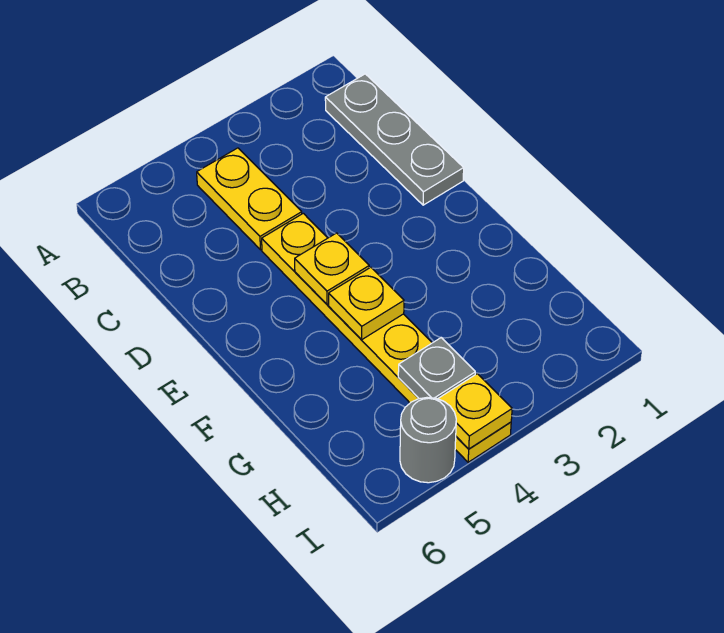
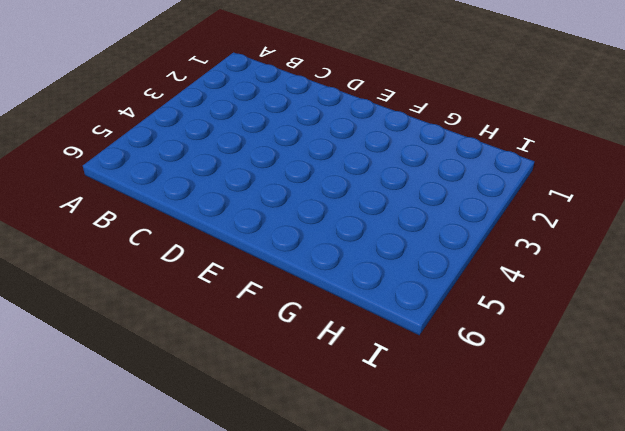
none -> grey plate B1:D1 level 1
none -> yellow plate B4:C4 level 1

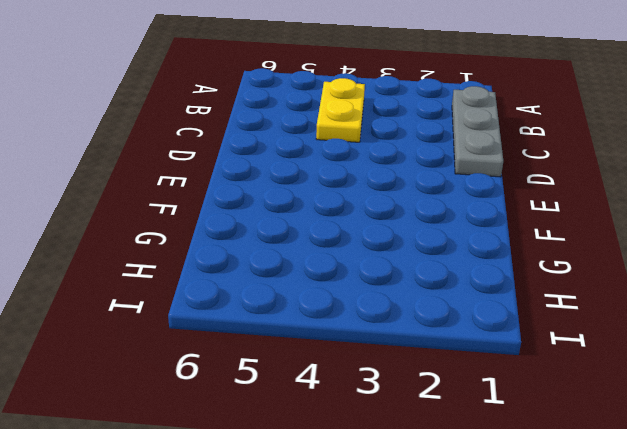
none -> yellow plate D4:I4 level 1
none -> grey round brick I5 level 1

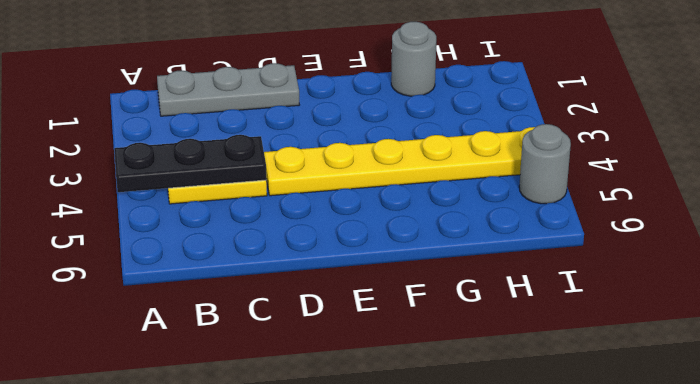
black plate A4:C4 level 2 -> none
grey round brick G1 level 1 -> none
none -> yellow plate E4 level 2
none -> yellow plate F4 level 2

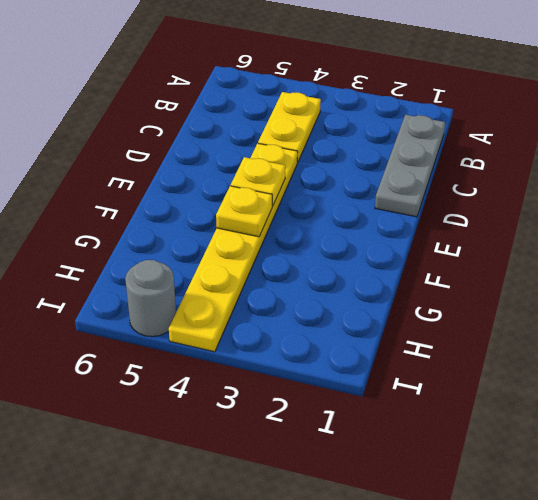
none -> grey plate H4 level 2
none -> yellow plate I4 level 2

